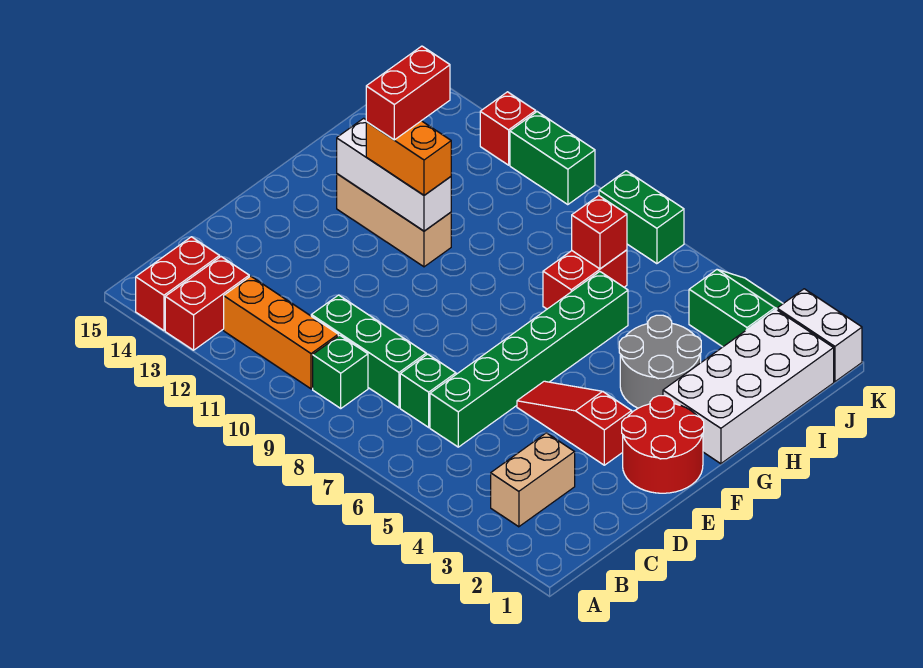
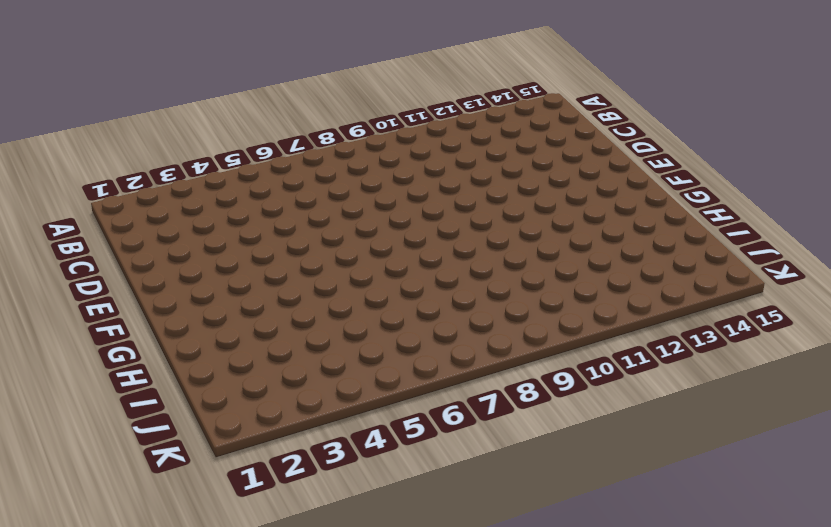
none -> red brick A13:B13 level 1
none -> red brick A14:B14 level 1
none -> tan brick B3:C3 level 1

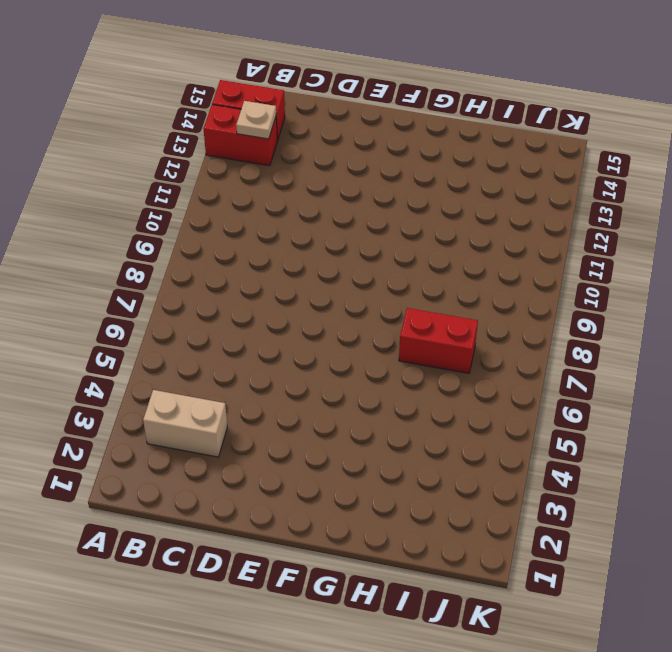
tan plate B13 level 2 -> none
none -> green brick B9 level 1
none -> orange brick B10:B12 level 1
none -> green brick C6:H6 level 1

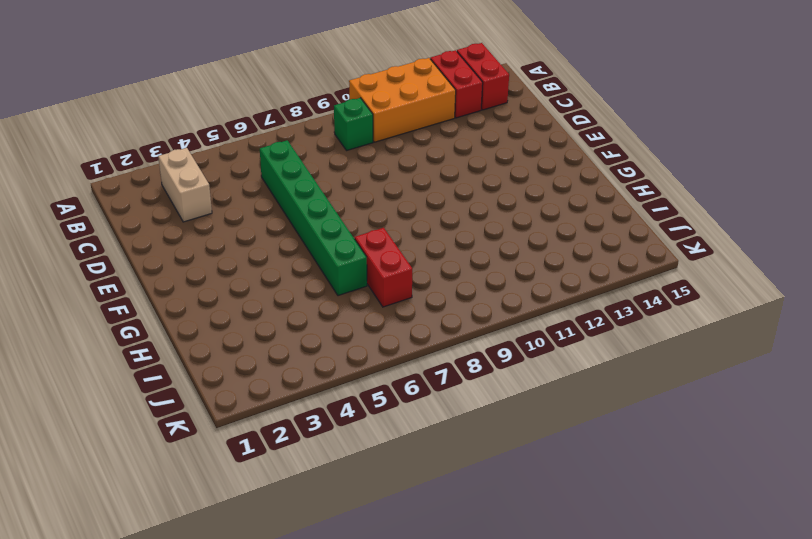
orange brick A10:B12 level 1 -> orange brick B10:B12 level 1
none -> green brick C7 level 1
none -> green brick C8:C10 level 1
none -> red round brick E1:F2 level 1

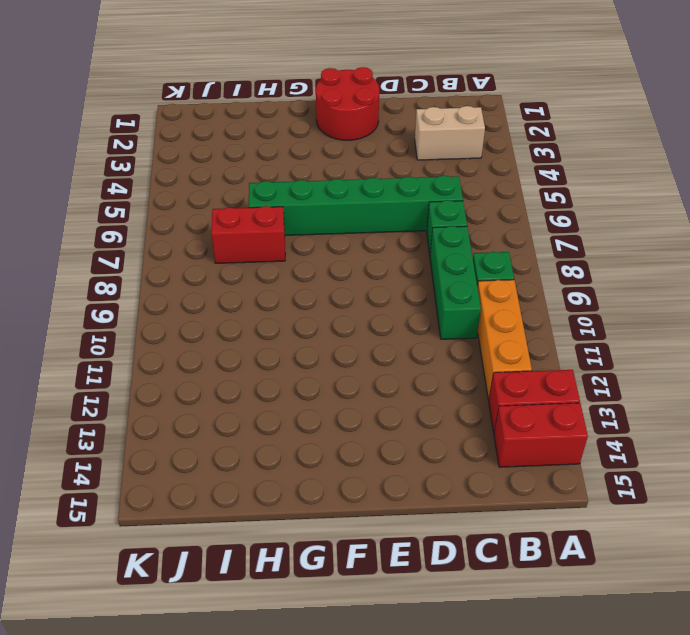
none -> red slope E3:E5 level 1 top 3
none -> white brick G1:J2 level 1
none -> grey round brick G3:H4 level 1

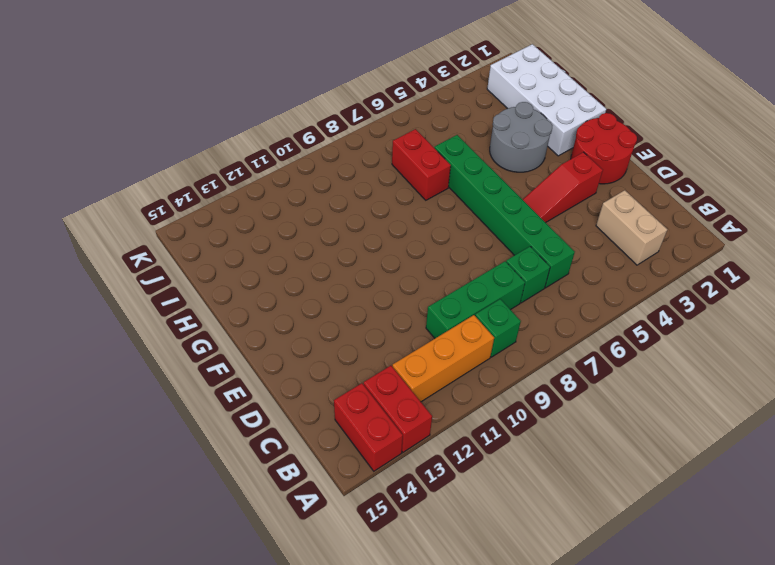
none -> tan brick G11:G13 level 1
none -> green slope J3:K4 level 1 top J
none -> white brick K1:K2 level 1

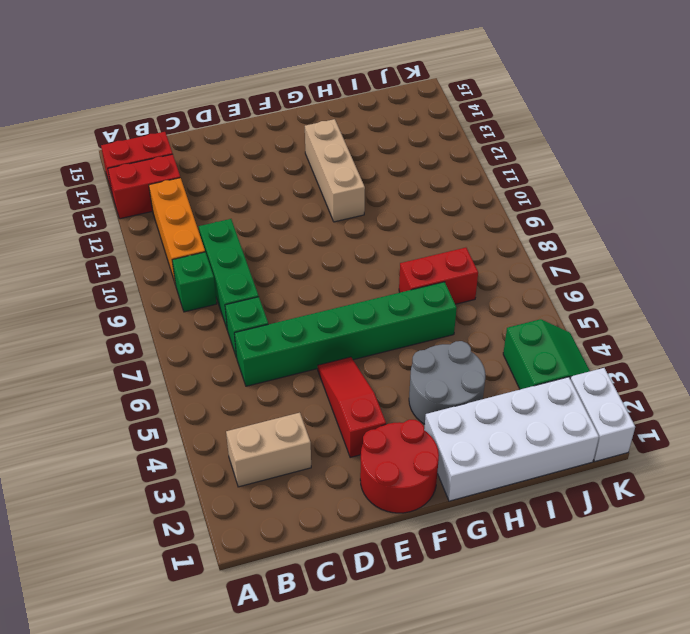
none -> green brick K7:K8 level 1
none -> green brick K10:K11 level 1
none -> red brick K12 level 1

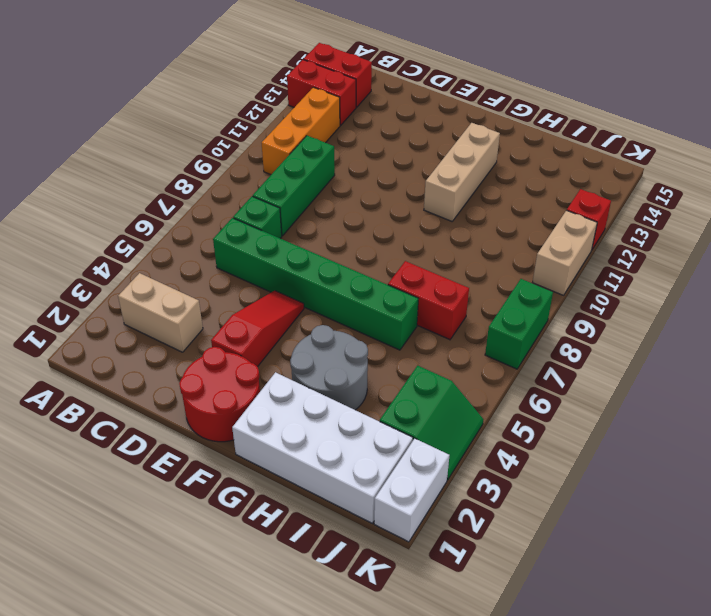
tan brick K10:K11 level 1 -> green brick K10:K11 level 1
none -> green brick B9 level 1
none -> white brick G11:G13 level 2
none -> red brick I7 level 2

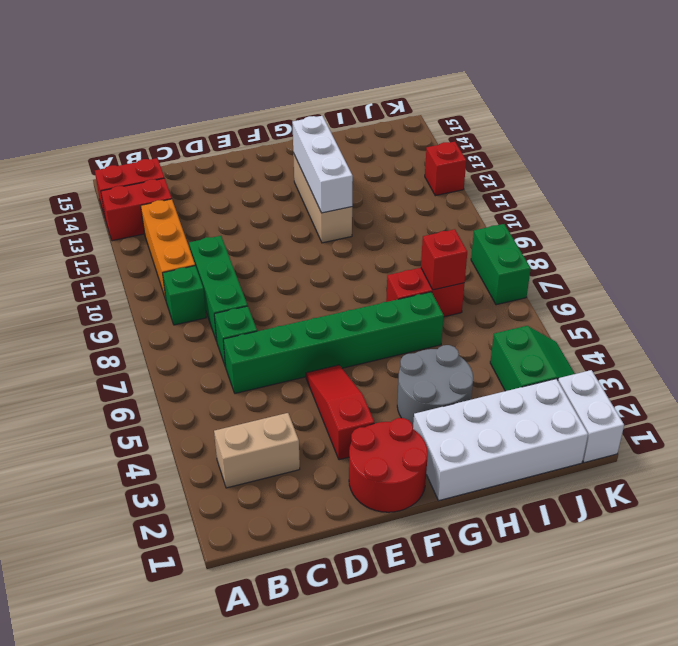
none -> green brick K10:K11 level 1
none -> orange brick G11:G12 level 3
none -> red brick G12:H12 level 4

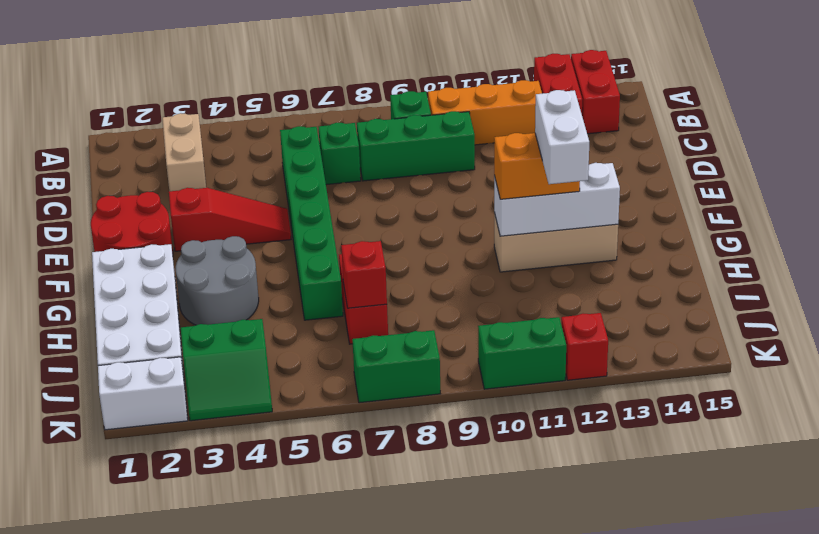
white brick G12:H12 level 4 -> red brick G12:H12 level 4

